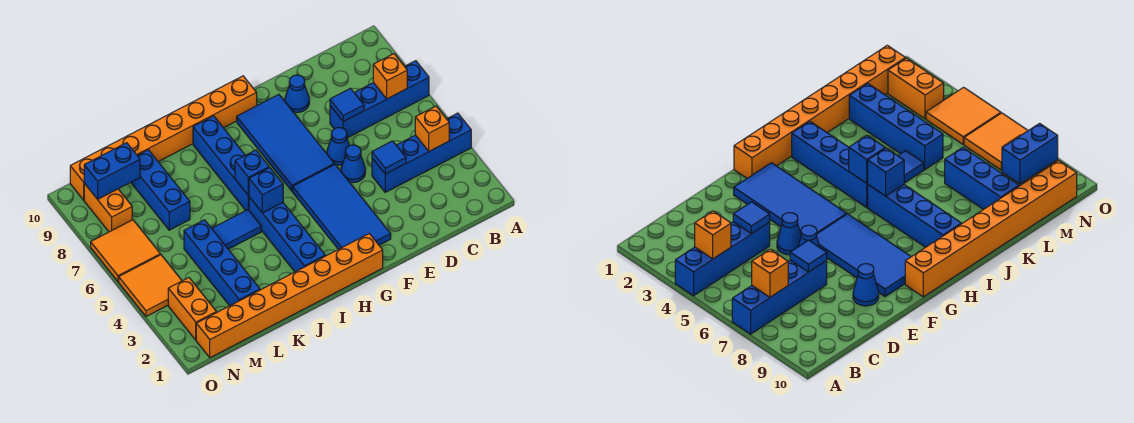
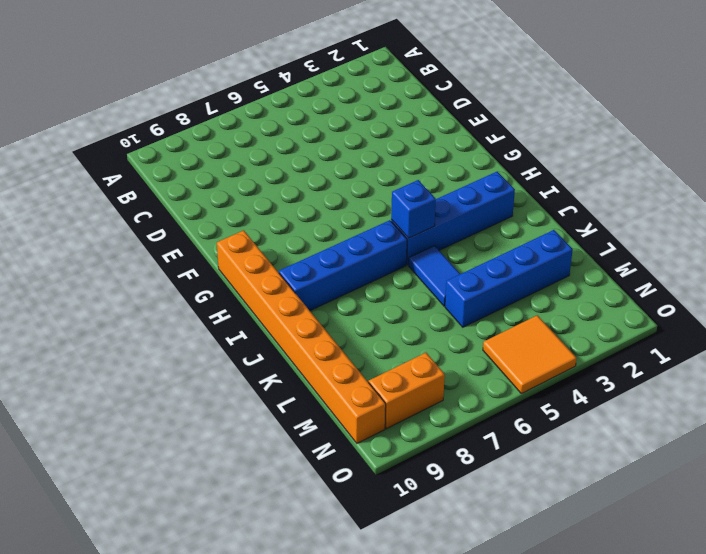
none -> blue brick A4:D4 level 1
none -> blue brick A7:D7 level 1
none -> blue cone E5 level 1

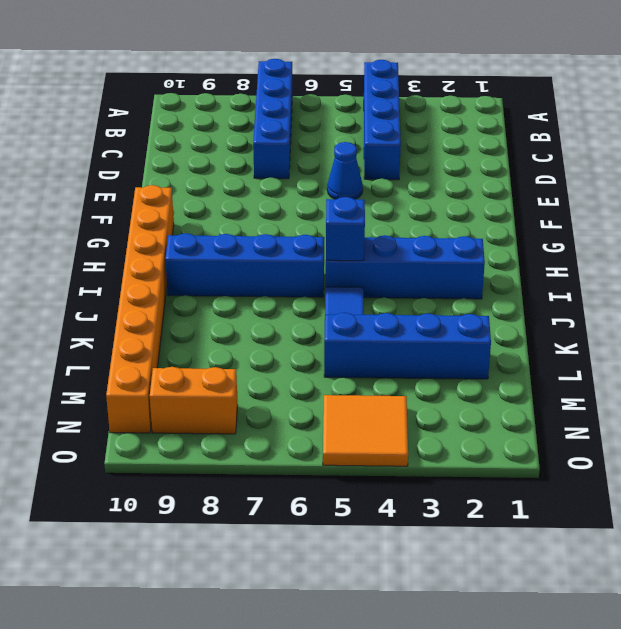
none -> blue cone E6 level 1
none -> blue cone E9 level 1
none -> blue tile F2:G5 level 1

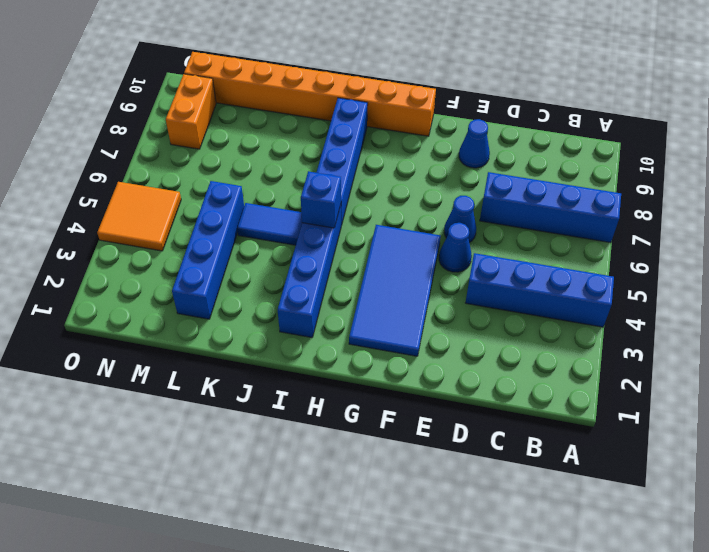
none -> blue tile F6:G9 level 1
none -> orange brick G1:N1 level 1
none -> blue brick L7:L9 level 1

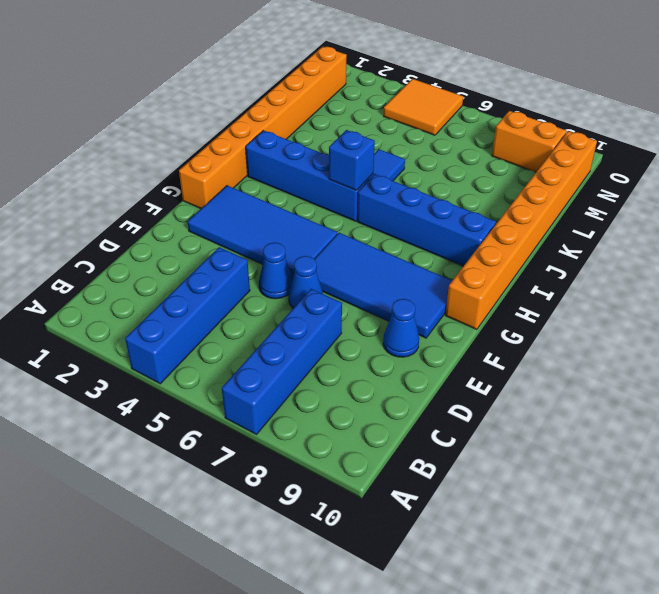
none -> blue brick L2:L5 level 1
none -> blue brick L7:L9 level 1
none -> orange brick N2:N3 level 1

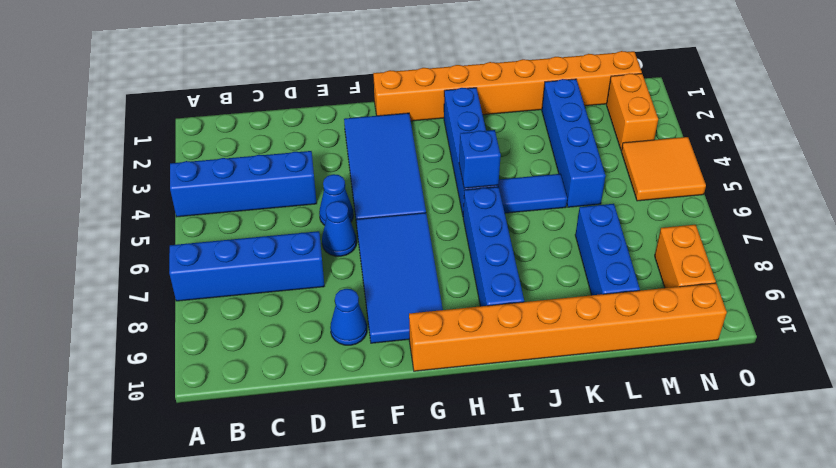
none -> orange tile N6:O7 level 1
none -> orange brick B4 level 2
none -> orange brick B7 level 2

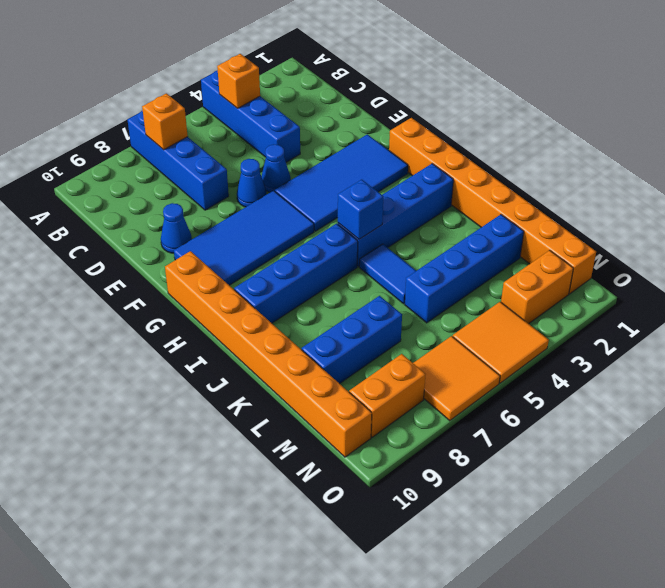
none -> blue tile D4 level 2
none -> blue tile D7 level 2
none -> blue brick I6 level 2

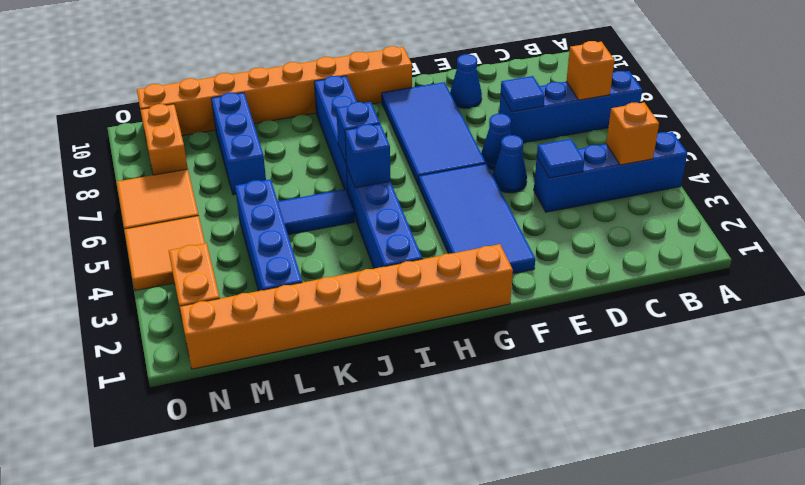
none -> blue brick M9:N9 level 2

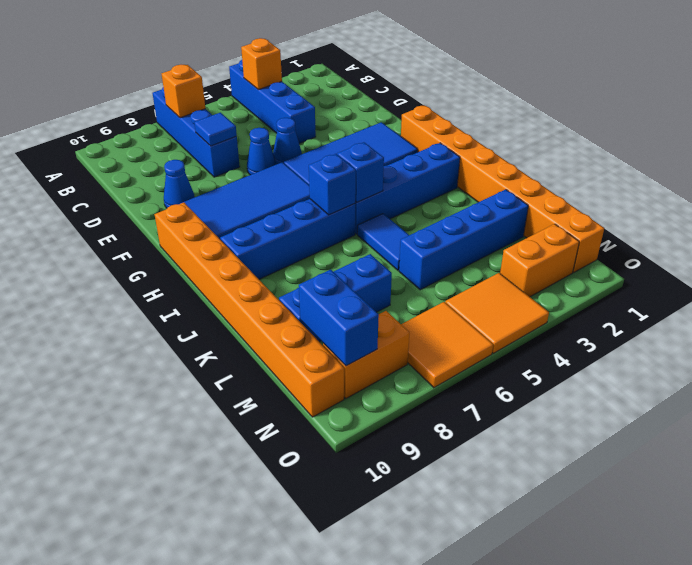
none -> blue tile D4 level 2

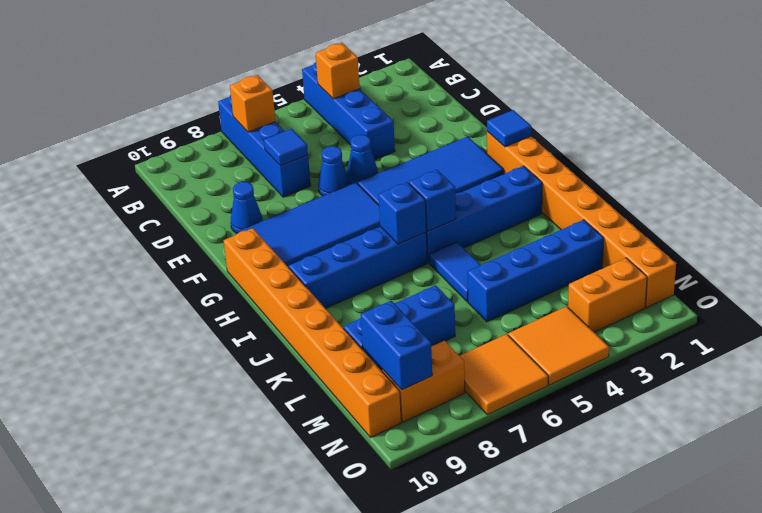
blue tile G1 level 2 -> blue tile D4 level 2

